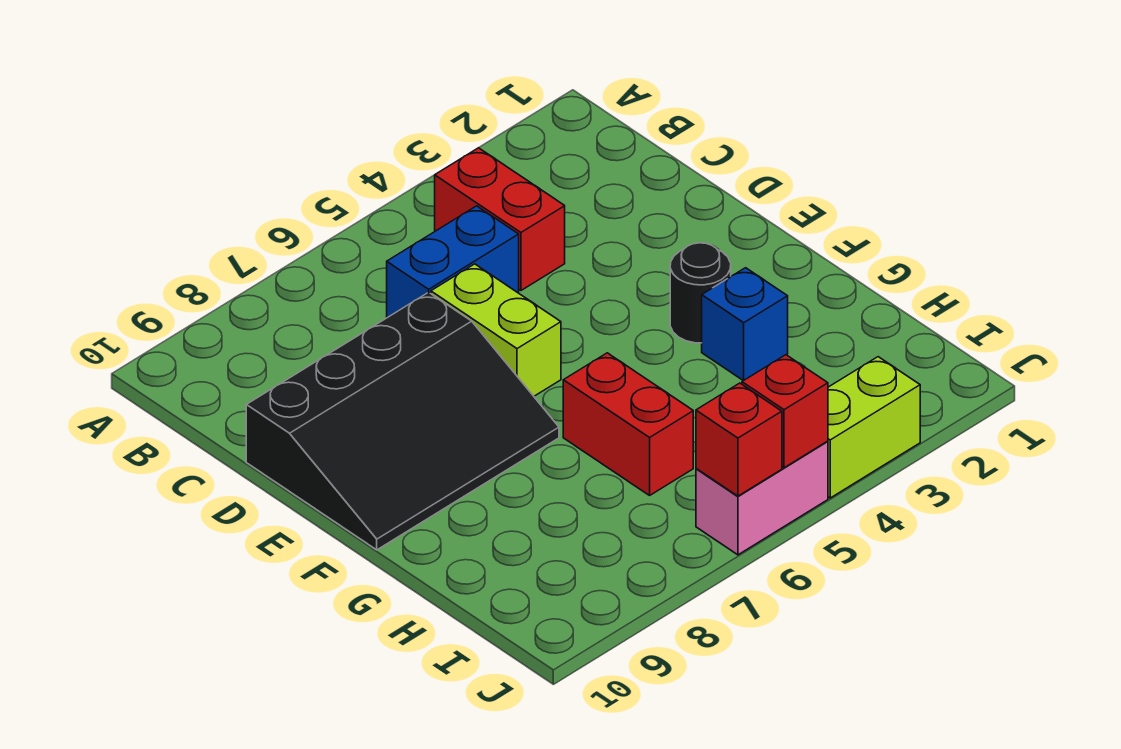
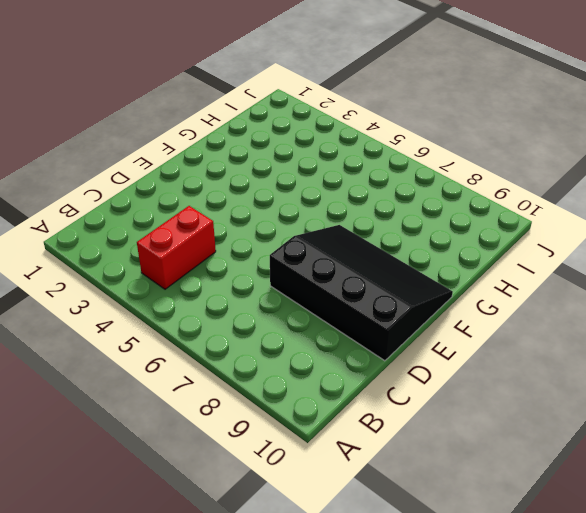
none -> blue brick C5:C6 level 1
none -> lime brick D6:E6 level 1

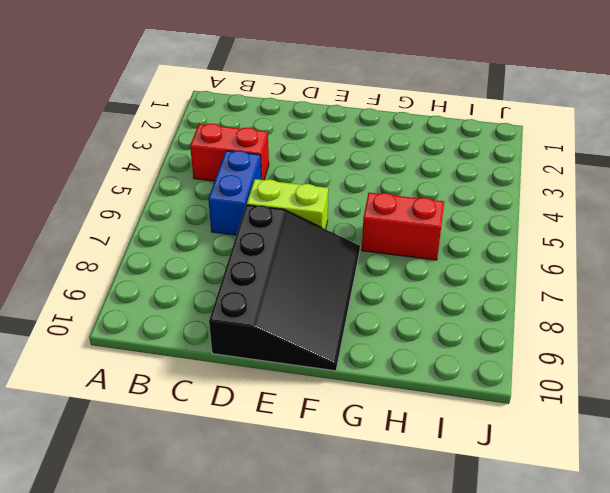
none -> black round brick F3 level 1
none -> blue brick G3 level 1

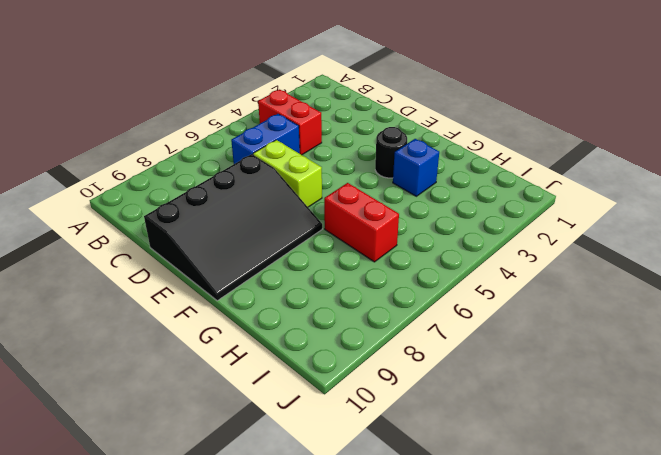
none -> lime brick J3:J4 level 1
none -> pink brick J5:J6 level 1

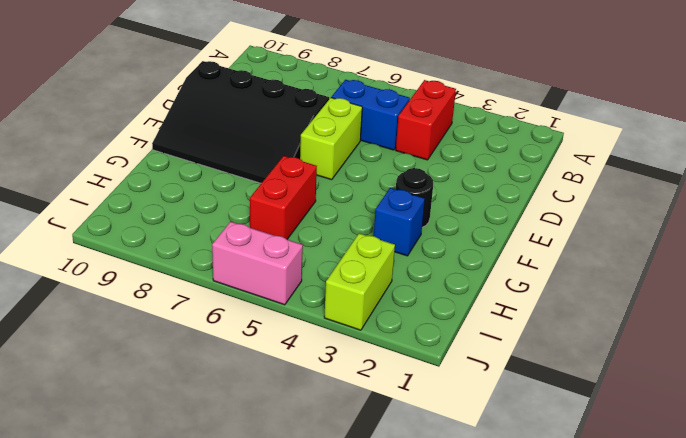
lime brick I3:J3 level 1 -> lime brick J3:J4 level 1
none -> red brick J5 level 2
none -> red brick J6 level 2

